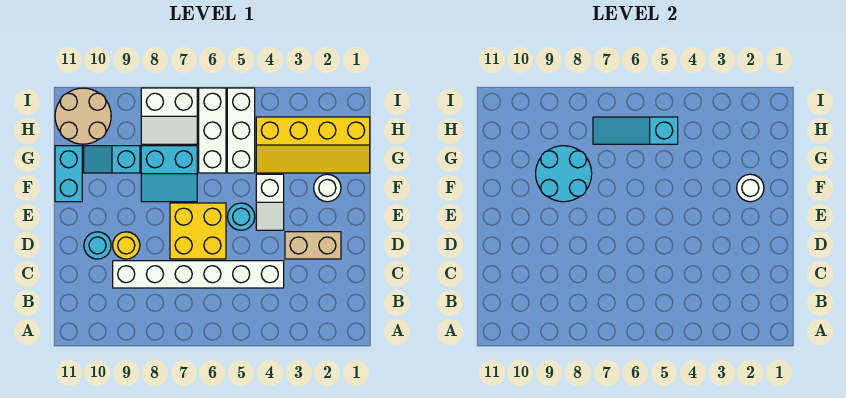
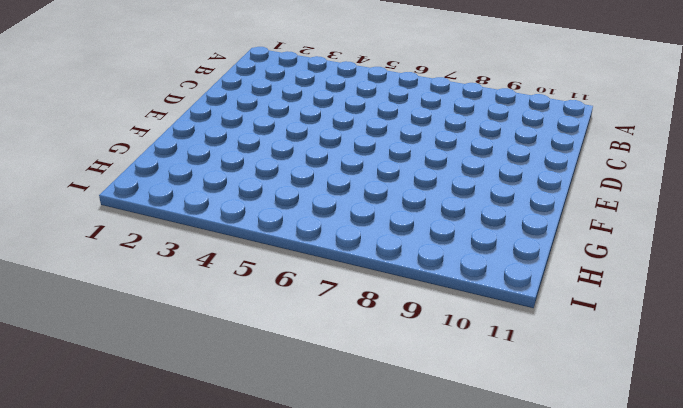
none -> white brick C4:C9 level 1
none -> tan brick D2:D3 level 1
none -> yellow brick D6:E7 level 1

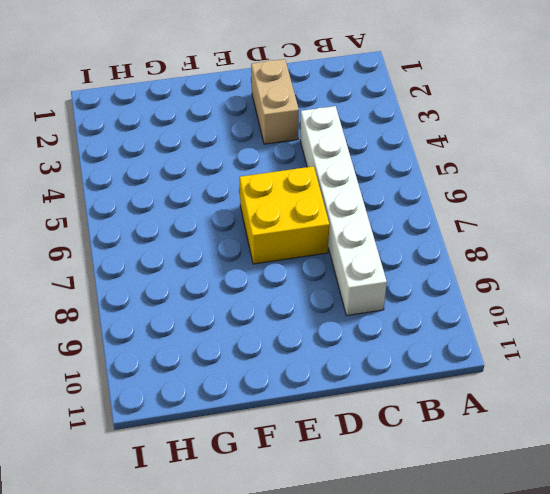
none -> yellow round brick D9 level 1
none -> cyan round brick D10 level 1
none -> white slope E4:F4 level 1 top F

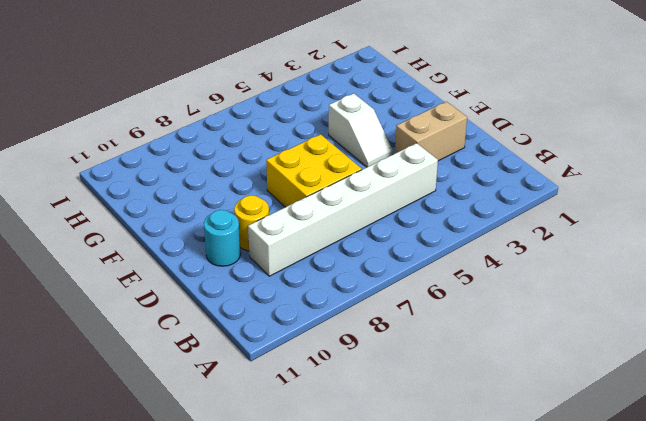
none -> cyan round brick E5 level 1
none -> white round brick F2 level 1
none -> cyan slope F7:G8 level 1 top G

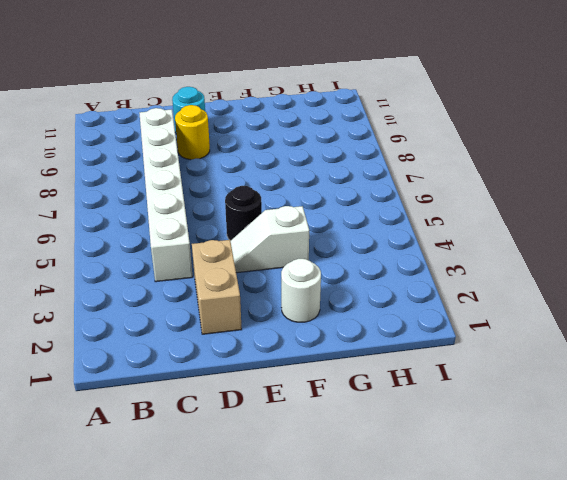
black round brick E5 level 1 -> cyan round brick E5 level 1
none -> yellow brick D6:E7 level 1
none -> cyan slope F7:G8 level 1 top G
none -> cyan brick F11:G11 level 1

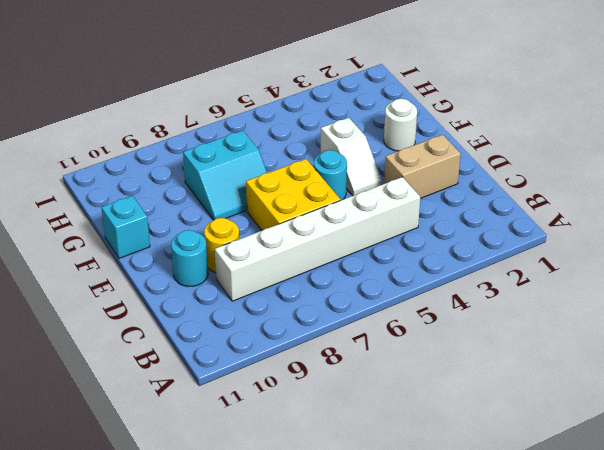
cyan brick F11 level 1 -> cyan brick F11:G11 level 1
none -> yellow slope G1:H4 level 1 top H
none -> white brick G5:I5 level 1
none -> white brick G6:I6 level 1

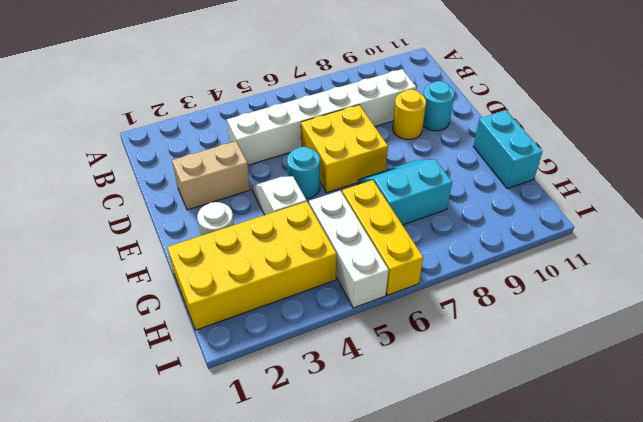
yellow brick G1:H4 level 1 -> yellow slope G1:H4 level 1 top H
yellow brick G6:I6 level 1 -> white brick G6:I6 level 1
none -> cyan slope G9:G10 level 1 top 9
none -> white slope H7:I8 level 1 top I
none -> tan round brick H10:I11 level 1

